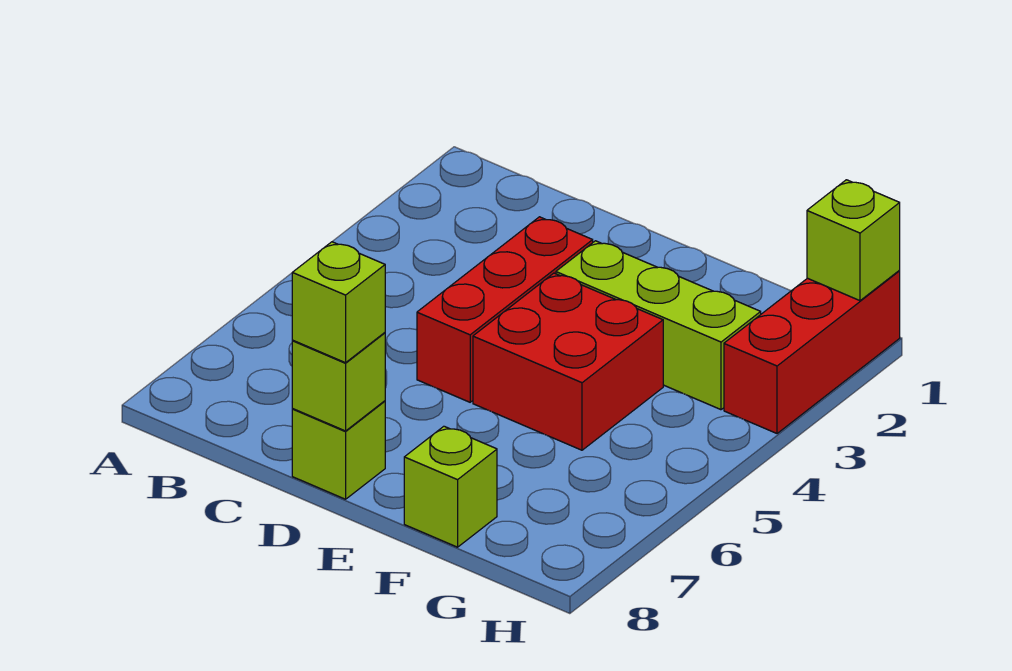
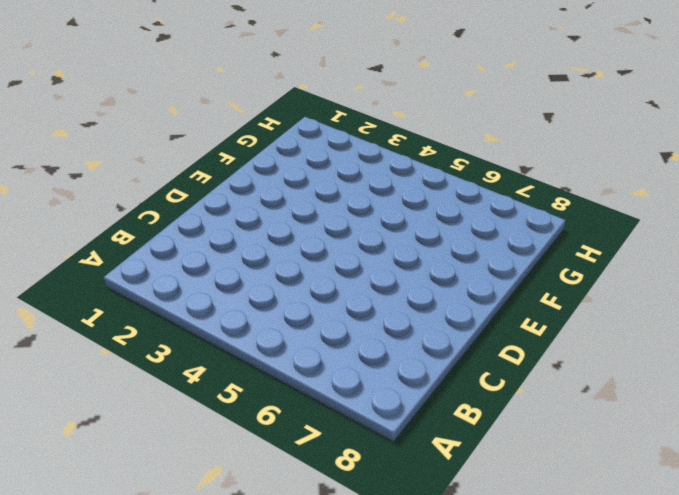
none -> red brick D3:D5 level 1
none -> lime brick D8 level 1

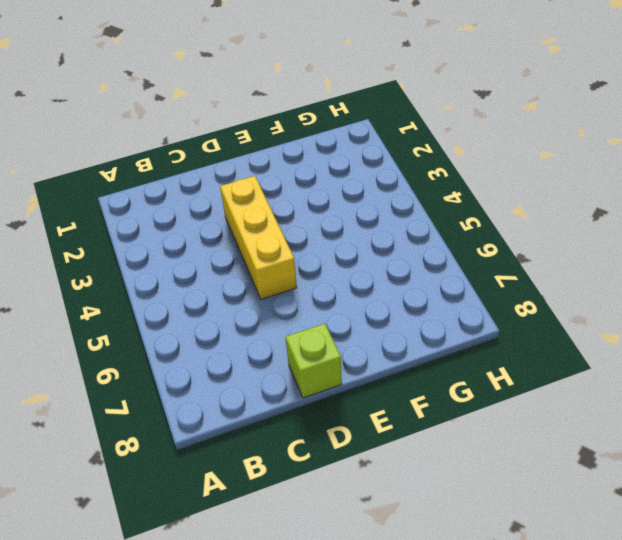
yellow brick D3:D5 level 1 -> red brick D3:D5 level 1
none -> lime brick E3:G3 level 1
none -> red brick E4:F5 level 1

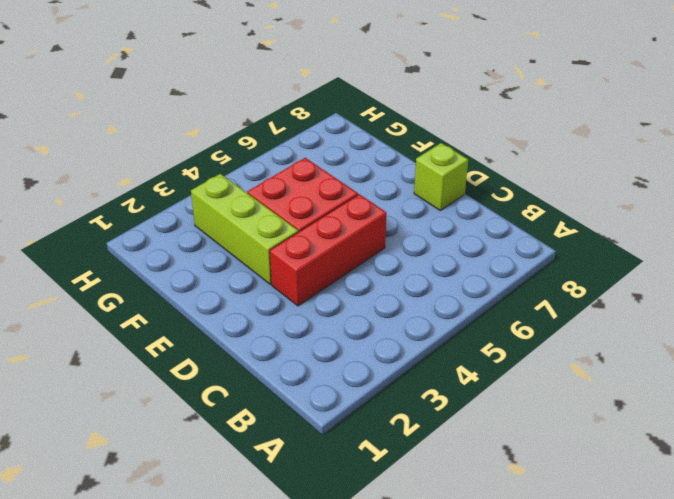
none -> lime brick F8 level 1
none -> red brick H1:H3 level 1

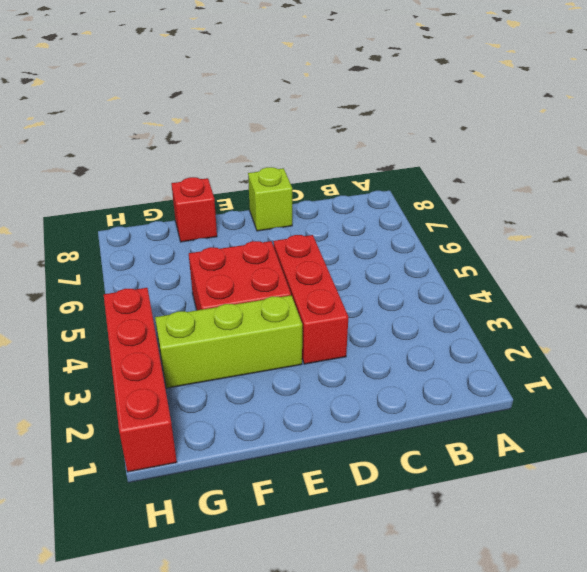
red brick F8 level 1 -> lime brick F8 level 1
red brick H1:H4 level 1 -> red brick H1:H3 level 1
none -> lime brick D8 level 2
none -> lime brick H1 level 2

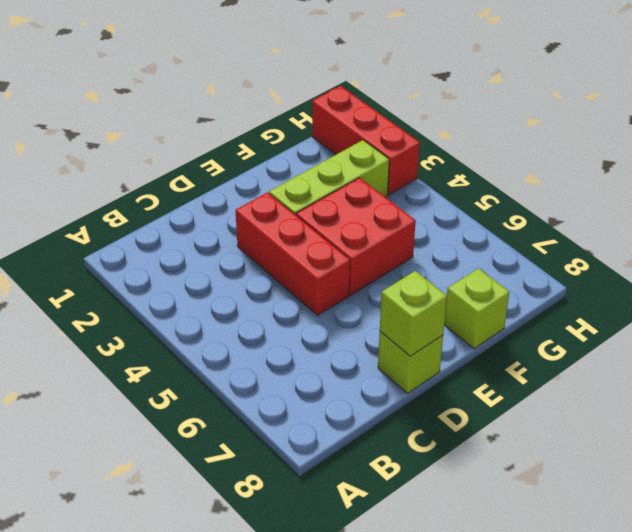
none -> lime brick H1 level 2
none -> lime brick D8 level 3

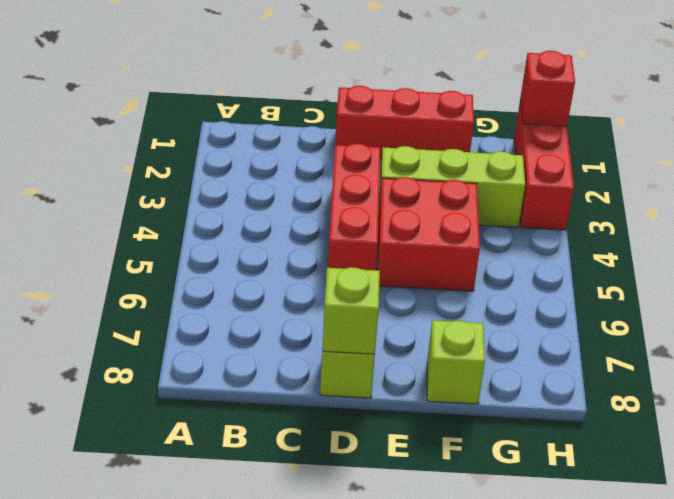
red brick D1:F1 level 1 -> none
red brick H1 level 2 -> lime brick H1 level 2
none -> lime brick D8 level 3

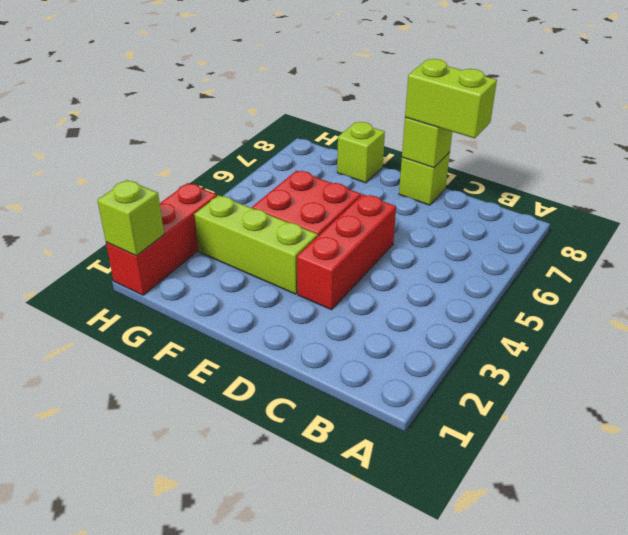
lime brick C8:D8 level 3 -> lime brick D8 level 3

